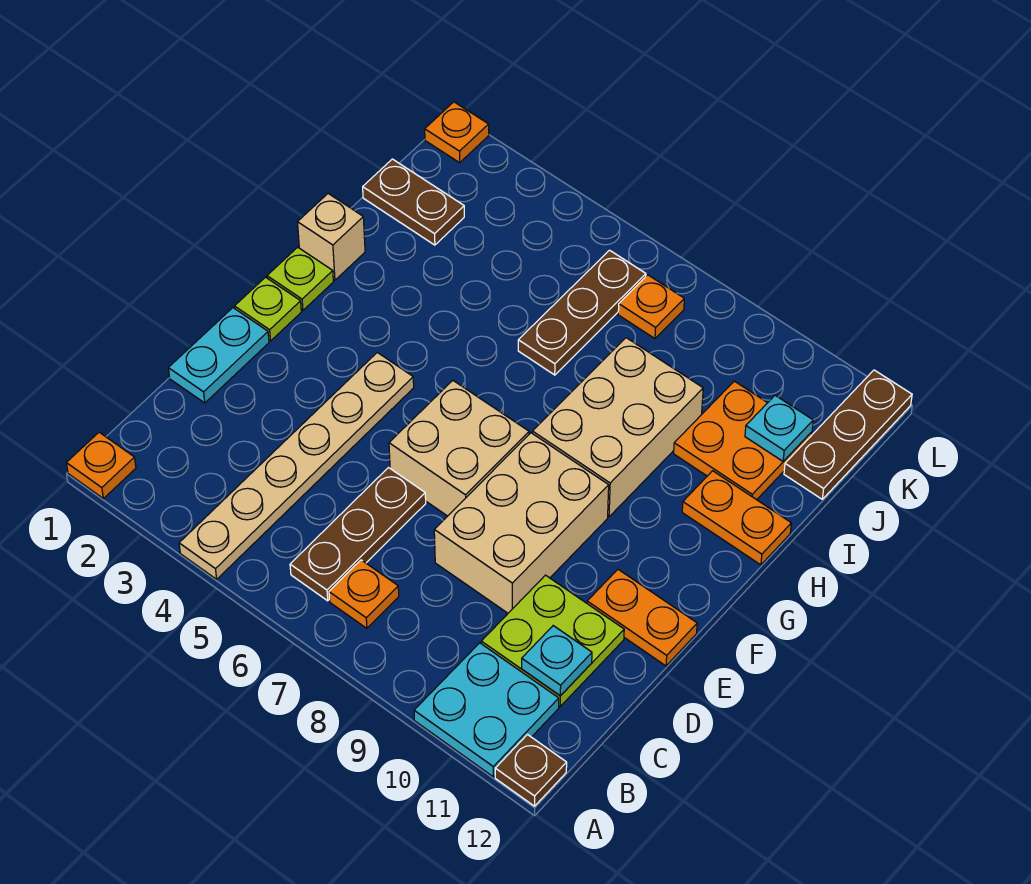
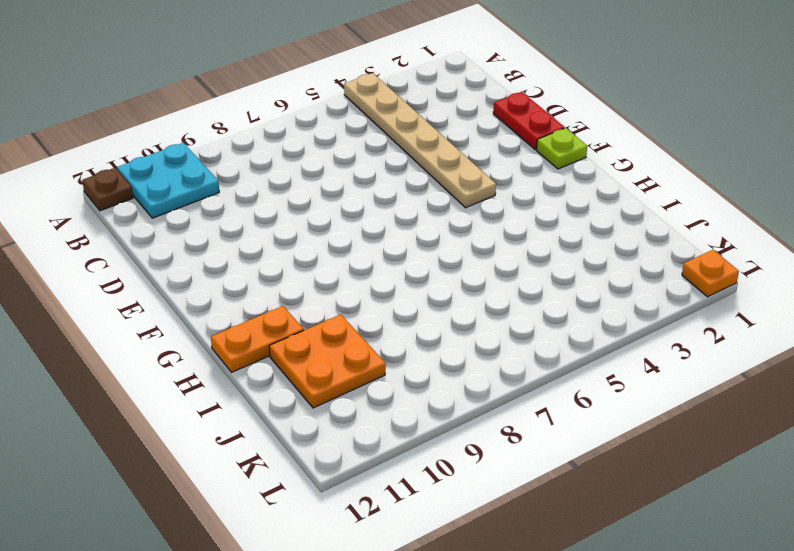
red plate D1:E1 level 1 -> cyan plate D1:E1 level 1
none -> orange plate A1 level 1
none -> brown plate B6:D6 level 1
none -> orange plate B7 level 1

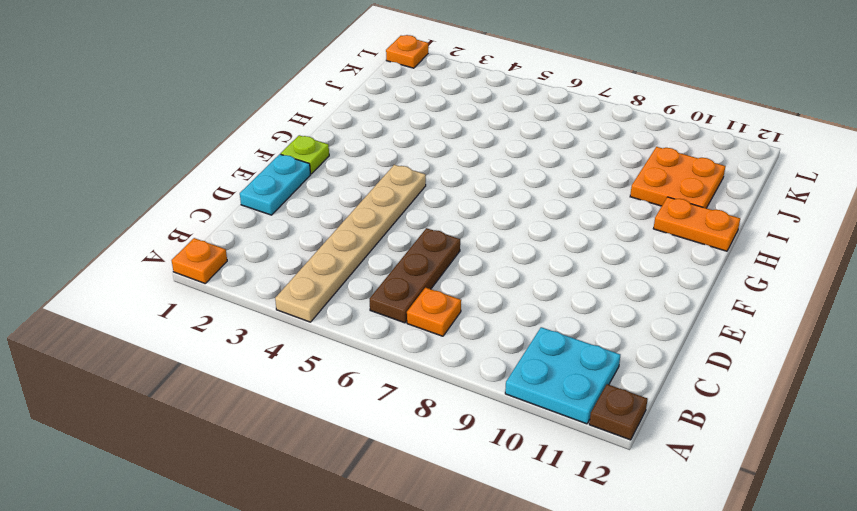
none -> lime plate C10:D11 level 1
none -> tan brick D8:F9 level 1
none -> tan brick E6:F7 level 1

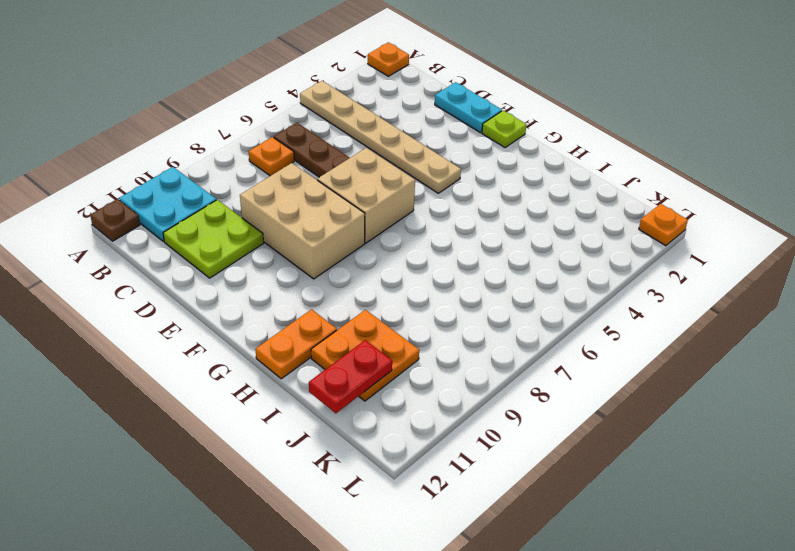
red plate J11:J12 level 2 -> cyan plate J11 level 2
none -> orange plate E11:E12 level 1
none -> lime plate G1 level 1
none -> tan brick G8:I9 level 1

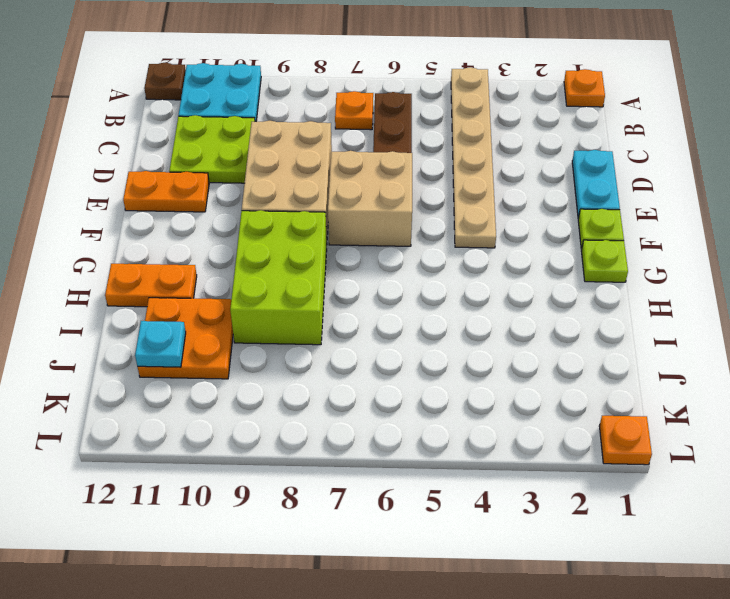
lime brick G8:I9 level 1 -> tan brick G8:I9 level 1
none -> tan brick H1 level 1
none -> brown plate I6:K6 level 1
none -> brown plate J1:J2 level 1

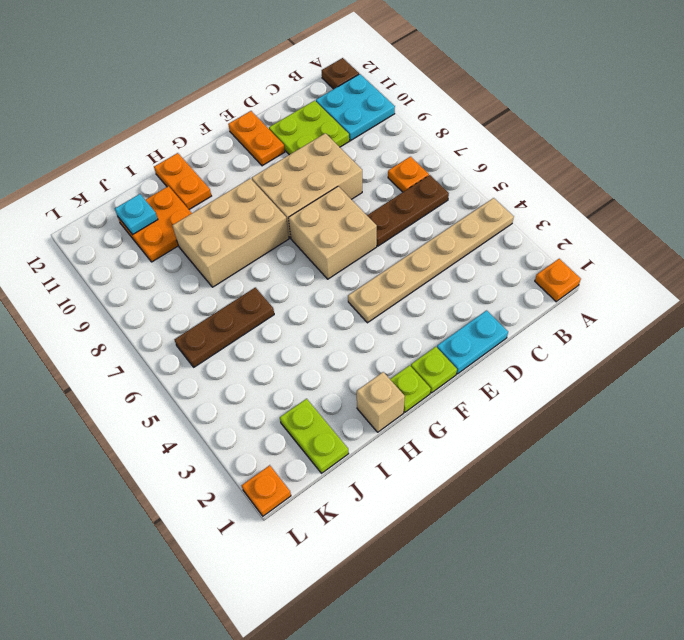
lime plate J1:J2 level 1 -> brown plate J1:J2 level 1
none -> brown plate J12:L12 level 1
none -> orange plate K7 level 1
none -> cyan plate C11 level 2

